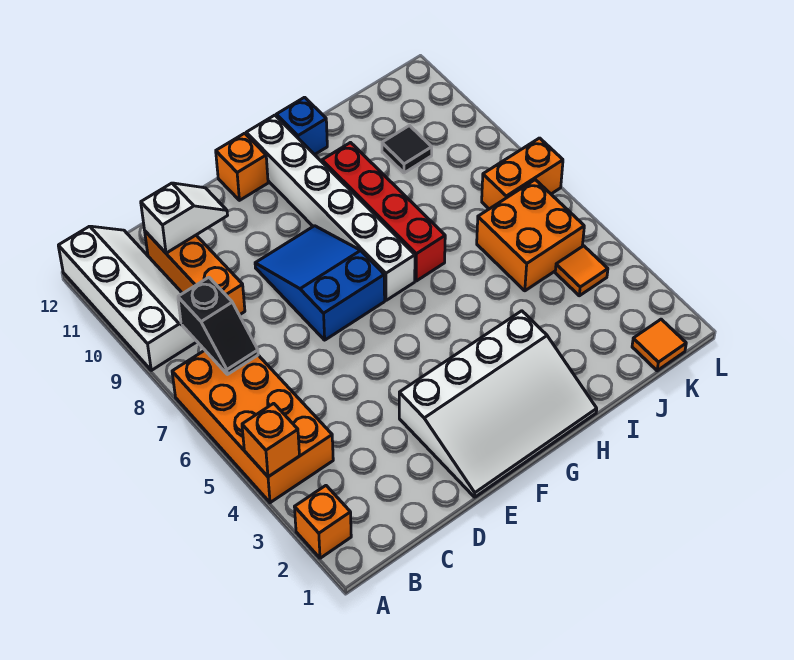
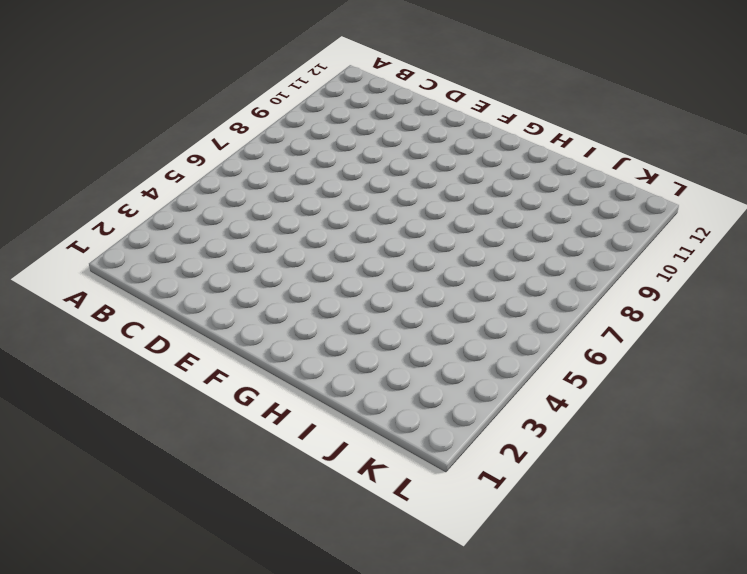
none -> orange brick A2 level 1
none -> orange brick A4:B7 level 1
none -> white slope A9:B12 level 1 top A

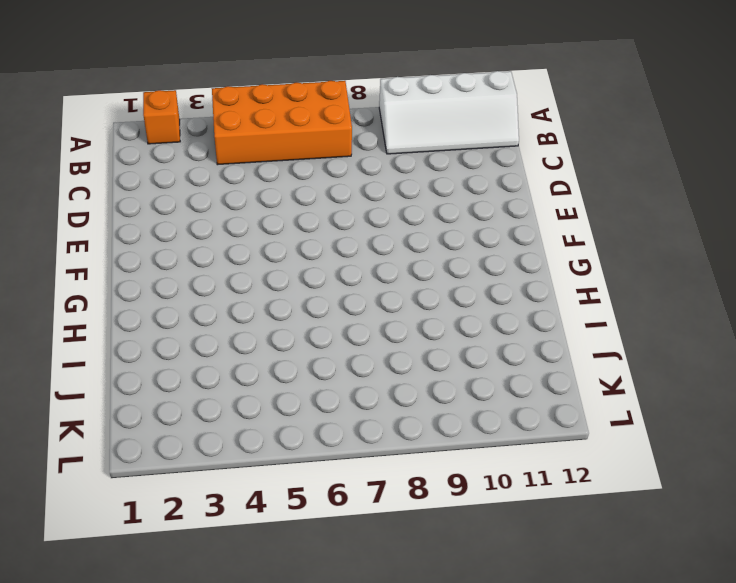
none -> orange brick C9:C11 level 1
none -> white slope E1:H3 level 1 top 3
none -> blue slope E7:F9 level 1 top 7

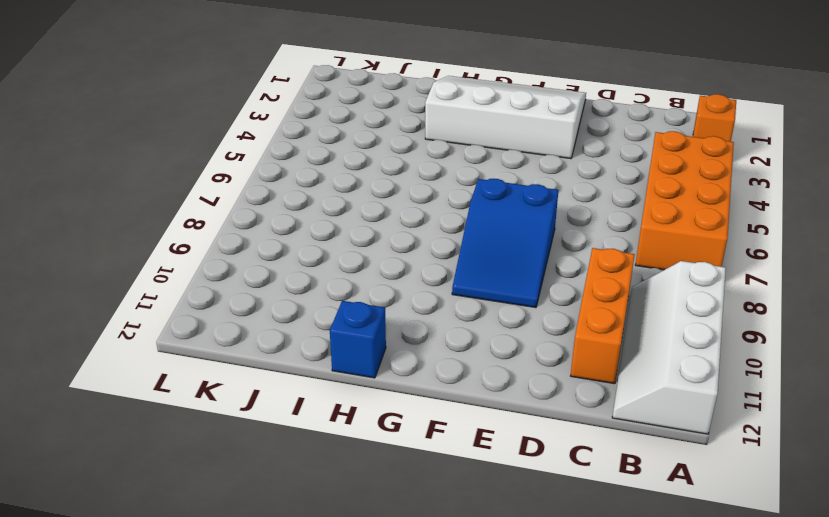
none -> orange brick F12 level 1
none -> white brick G7:G12 level 1
none -> red brick H7:H10 level 1

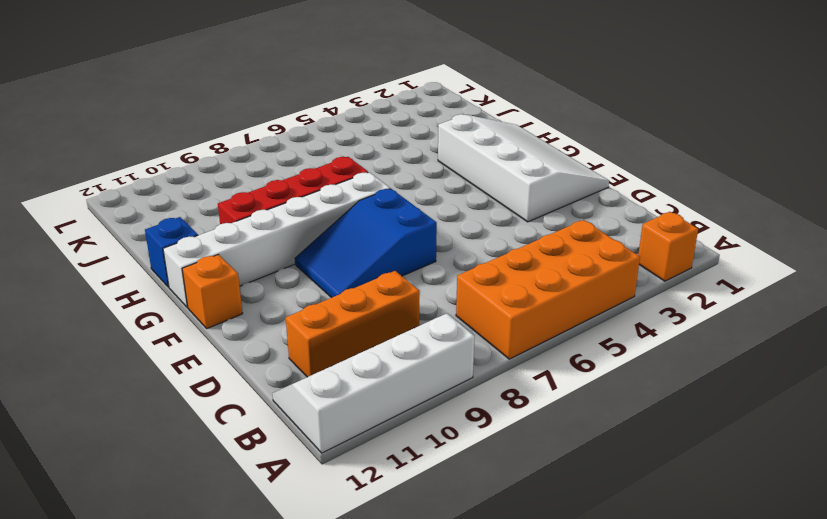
none -> orange brick J5:K6 level 1
none -> black tile J10 level 1
none -> orange tile K1 level 1

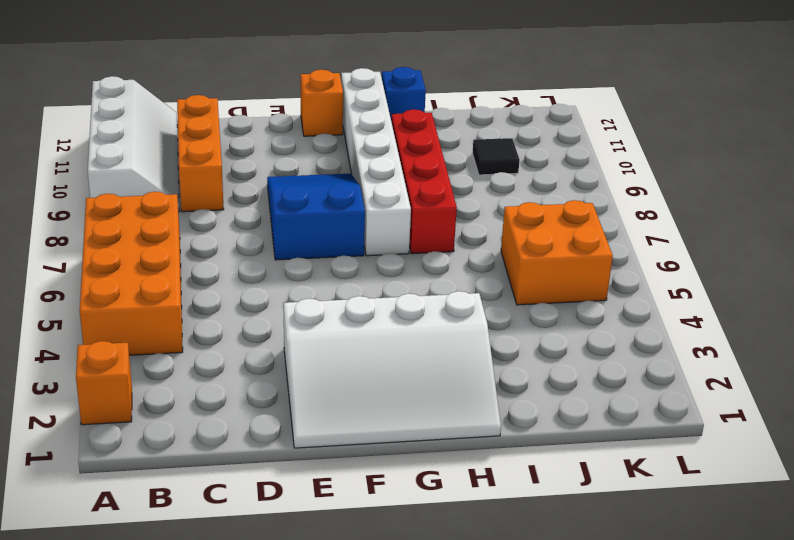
none -> orange tile K1 level 1
none -> orange tile K4 level 1
none -> orange brick K7:L7 level 1

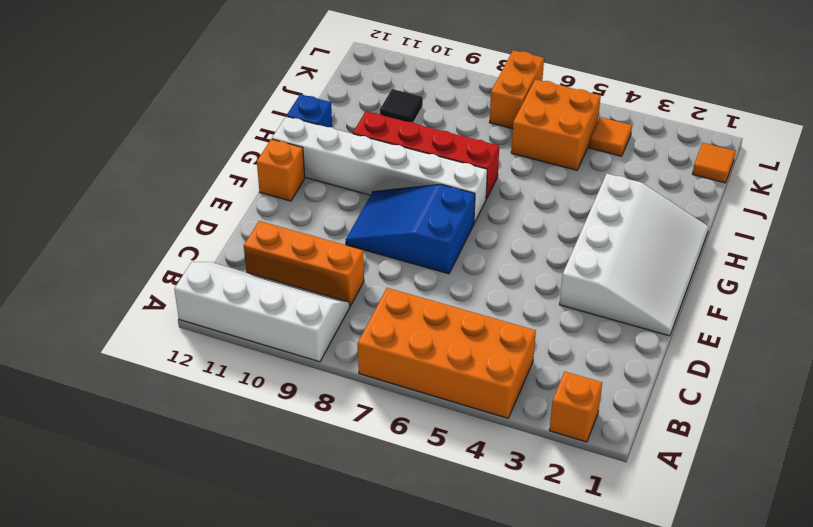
none -> orange brick A4 level 2
none -> black slope B7:B8 level 2 top 8
none -> white slope C11:D11 level 2 top C

